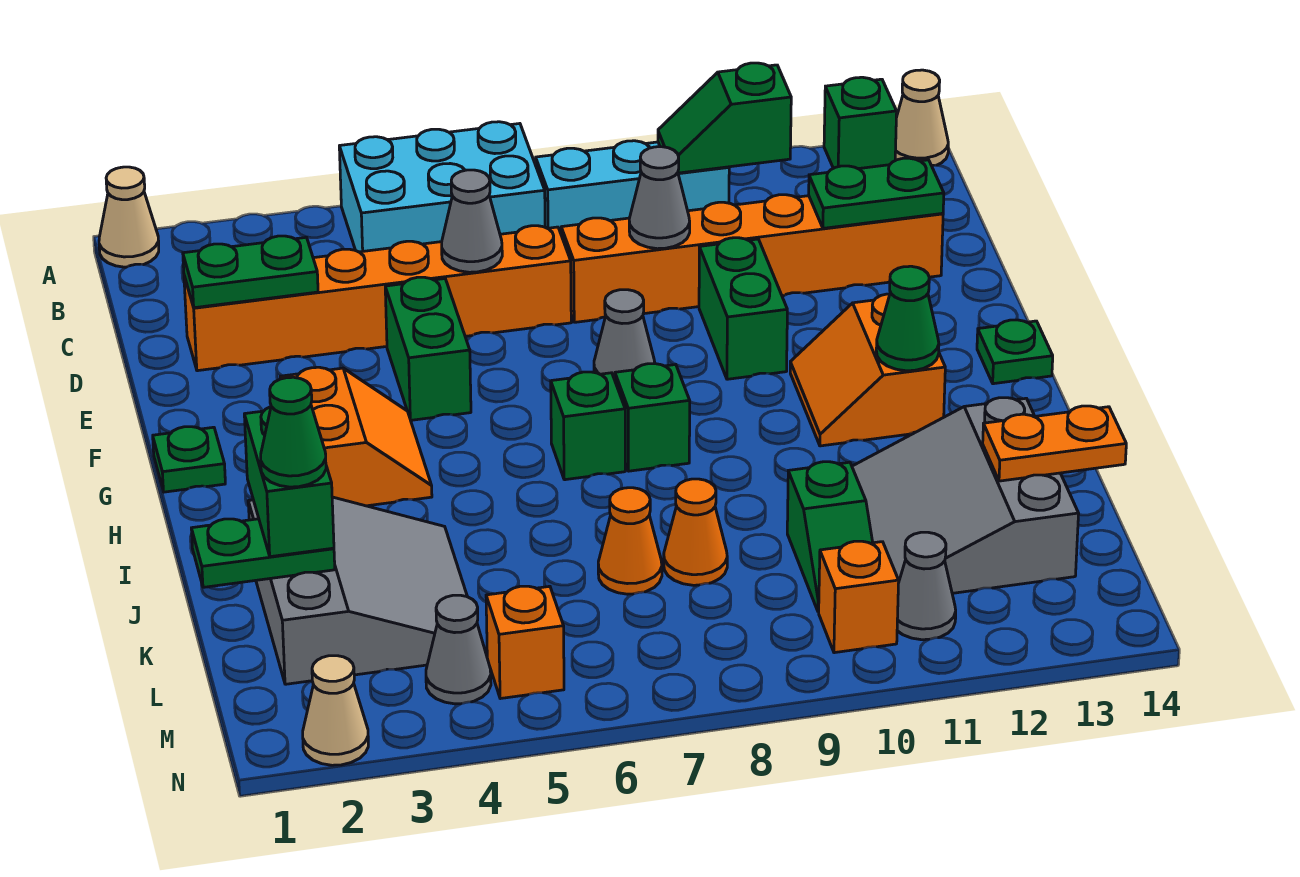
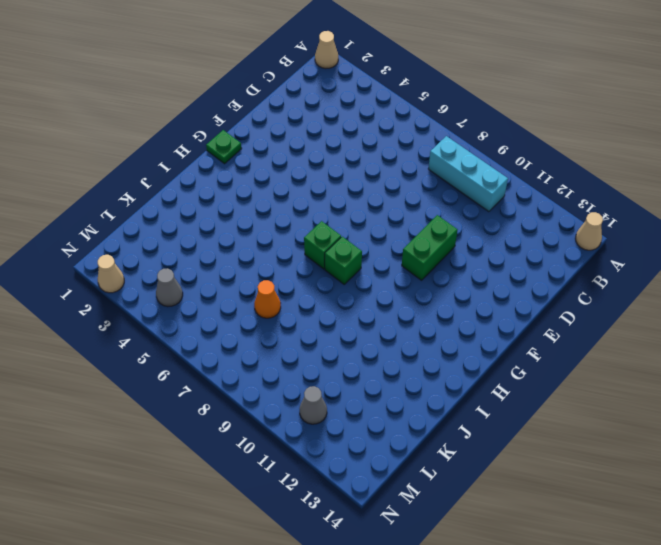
none -> cyan brick A5:B7 level 1
none -> green brick A13 level 1
none -> orange brick D2:D7 level 1
none -> orange brick D8:D13 level 1

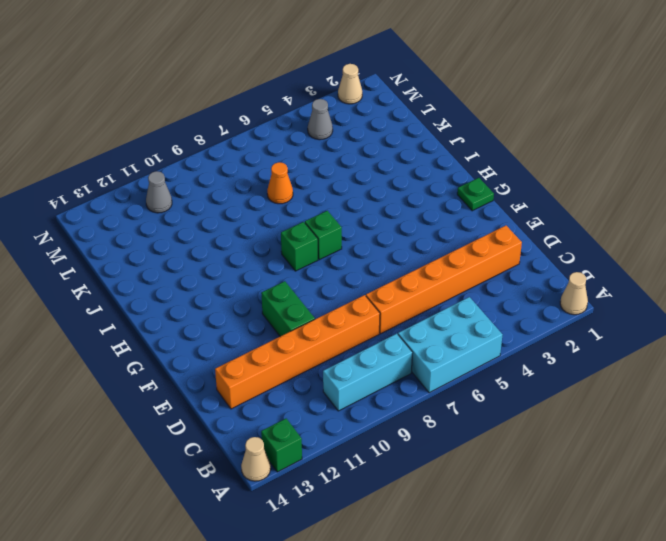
none -> green brick E5:F5 level 1
none -> grey cone F8 level 1
none -> orange slope G3:H4 level 1 top 3
none -> orange slope G11:H12 level 1 top 12

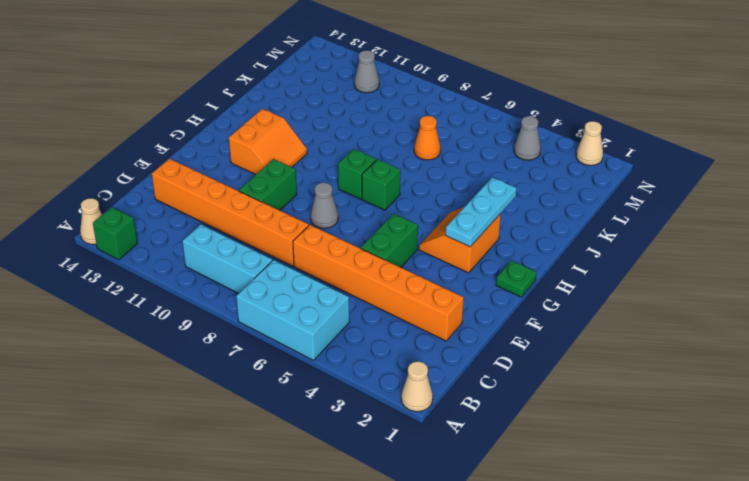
cyan plate G3:I3 level 2 -> none
none -> green plate G14 level 1
none -> grey slope J2:L4 level 1 top 2
none -> grey slope J11:L13 level 1 top 13
none -> orange cone K8 level 1

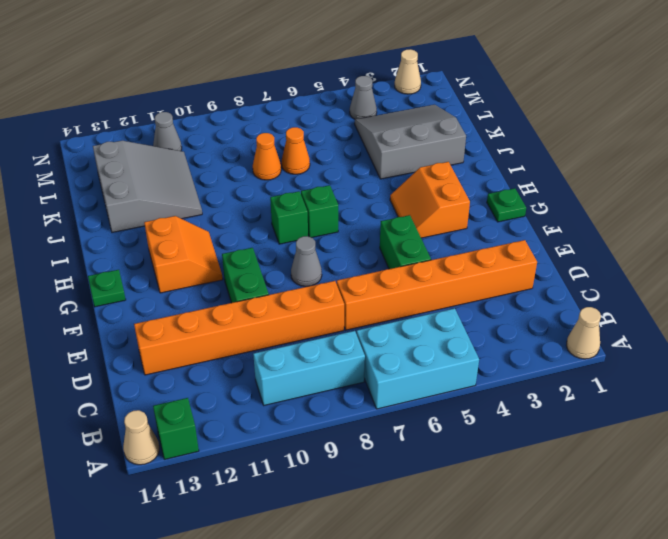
grey slope J2:L4 level 1 top J -> grey slope J2:L4 level 1 top 2
none -> green slope K10:L10 level 1 top K
none -> orange brick M5 level 1
none -> orange brick M10 level 1
none -> green slope B10:B11 level 2 top 11

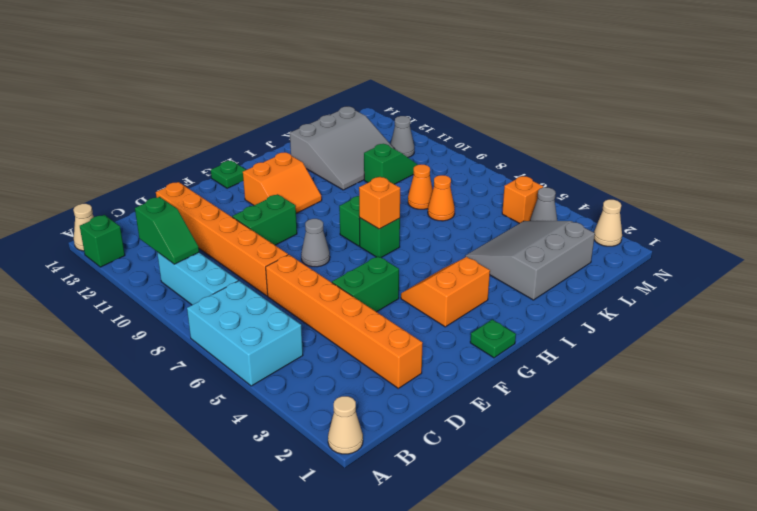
orange brick H7 level 2 -> orange brick M10 level 1
none -> green plate D2:D3 level 2
none -> grey cone D6 level 2
none -> grey cone D9 level 2
none -> green plate D12:D13 level 2

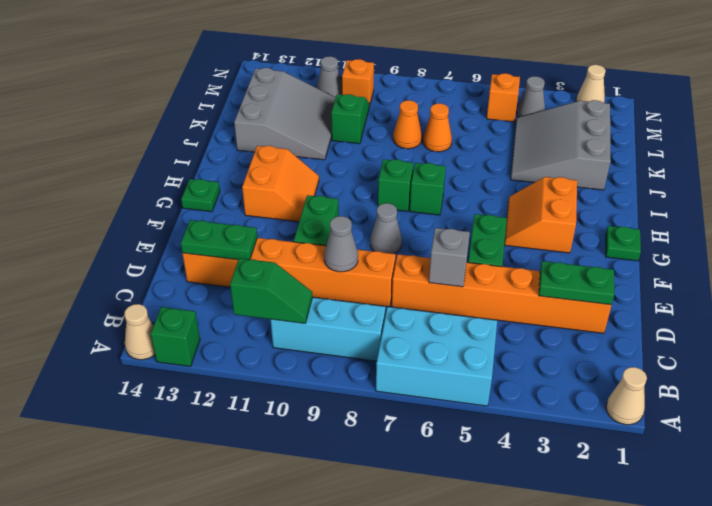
grey brick D6 level 2 -> grey cone D6 level 2
none -> green cone H12 level 2
none -> green plate K1:K2 level 2
none -> orange plate K13:K14 level 2
none -> green brick J2:K2 level 3

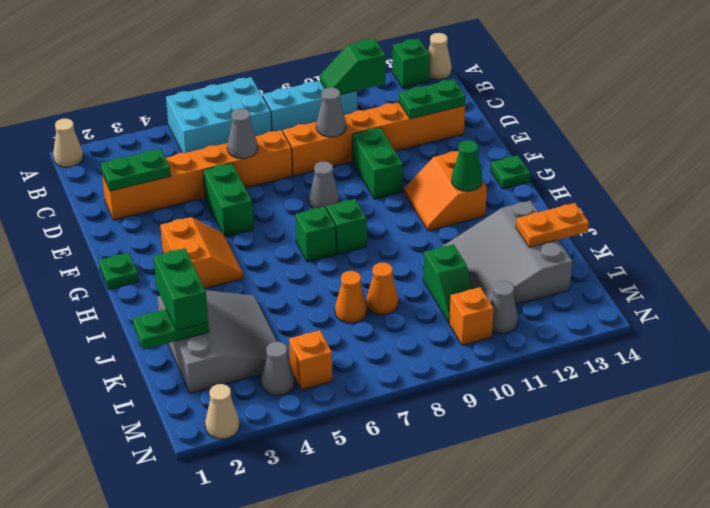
none -> green cone K2 level 4

